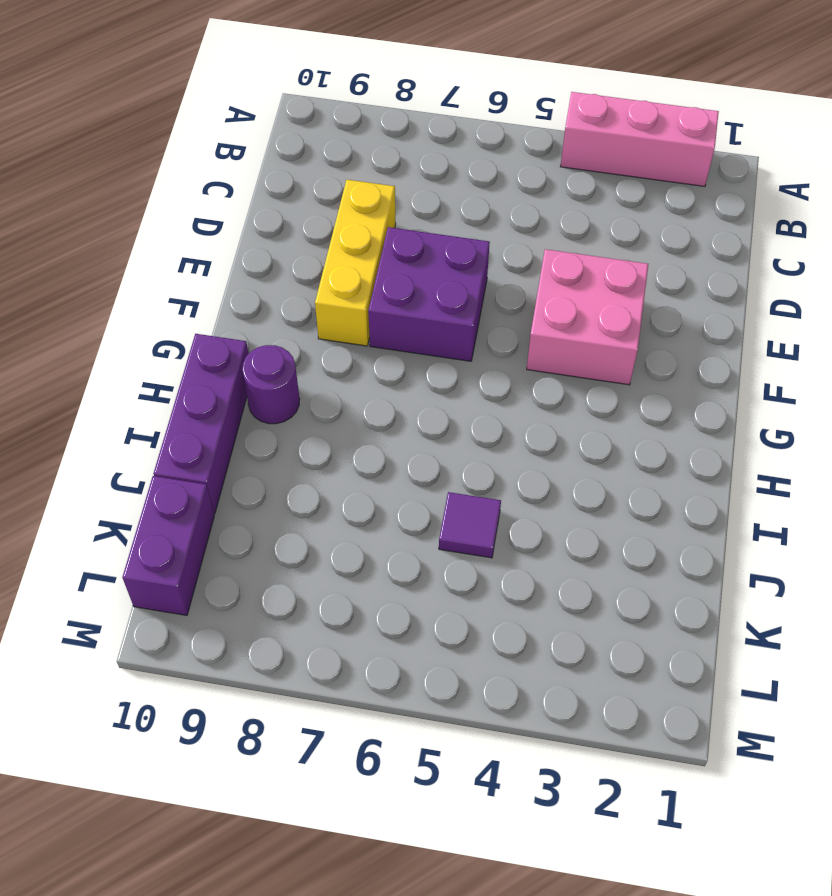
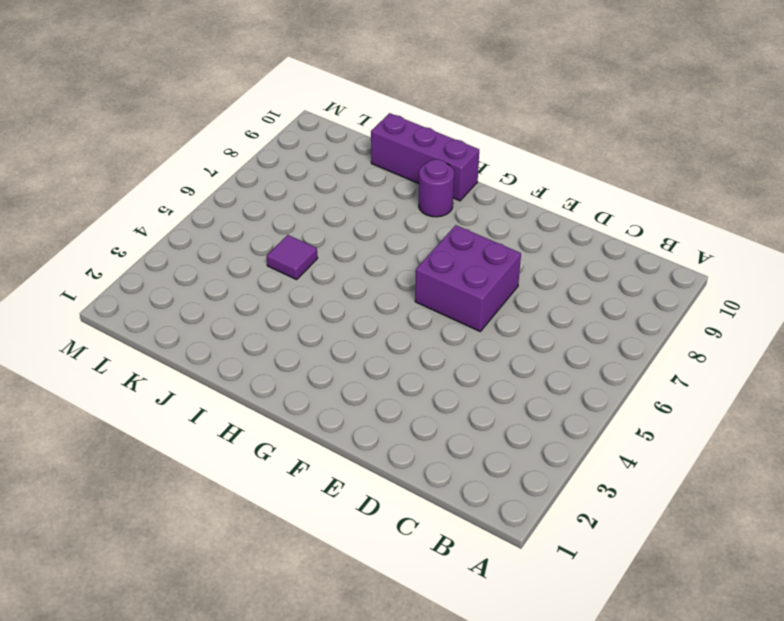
none -> pink brick A2:A4 level 1
none -> yellow brick D8:F8 level 1

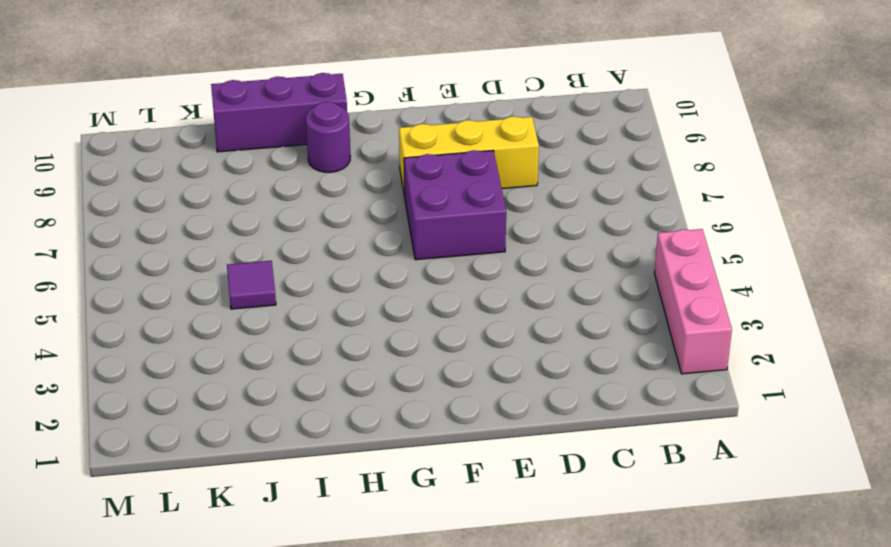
none -> pink brick E3:F4 level 1
none -> purple brick K10:L10 level 1

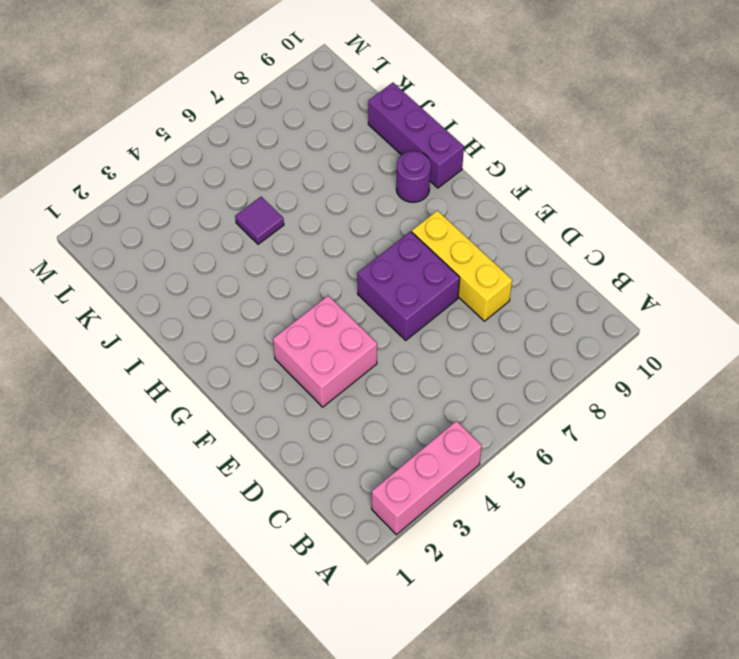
none -> purple brick K10:L10 level 1

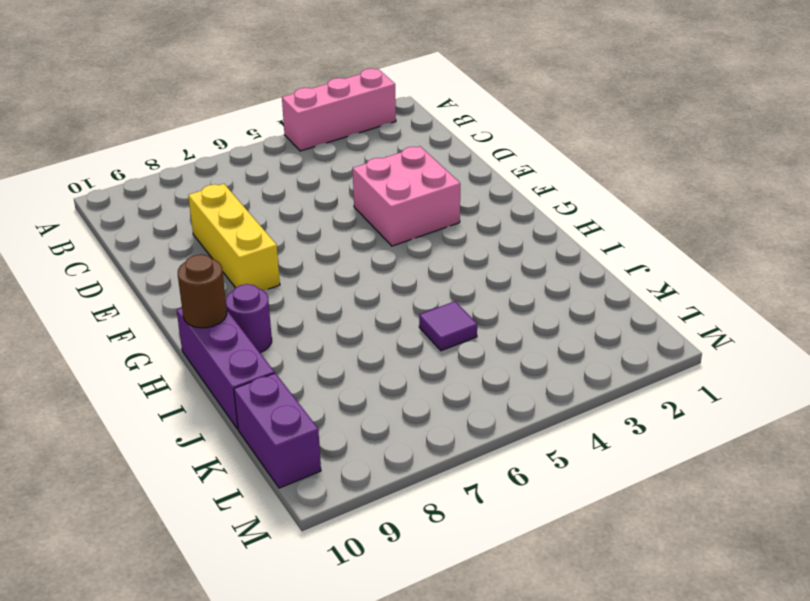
brown round brick H10 level 2 -> none
none -> purple brick E6:F7 level 1

